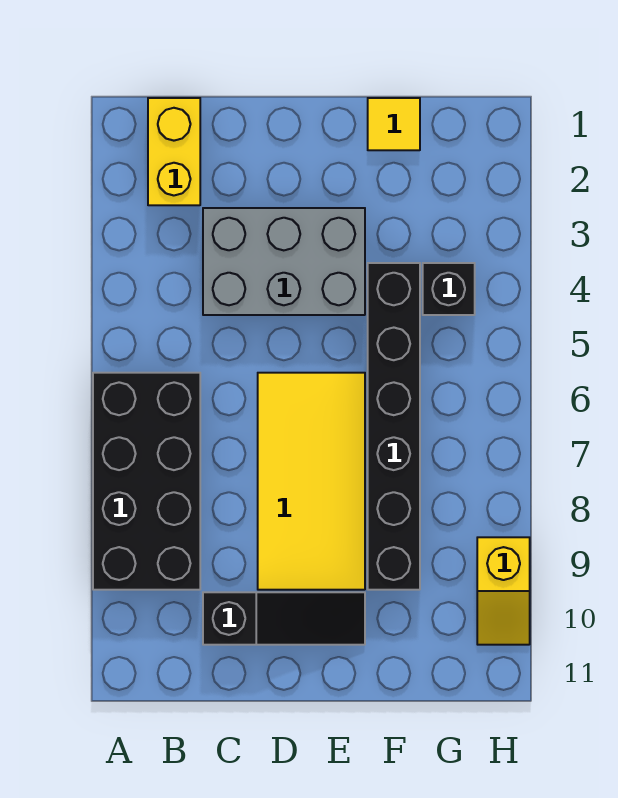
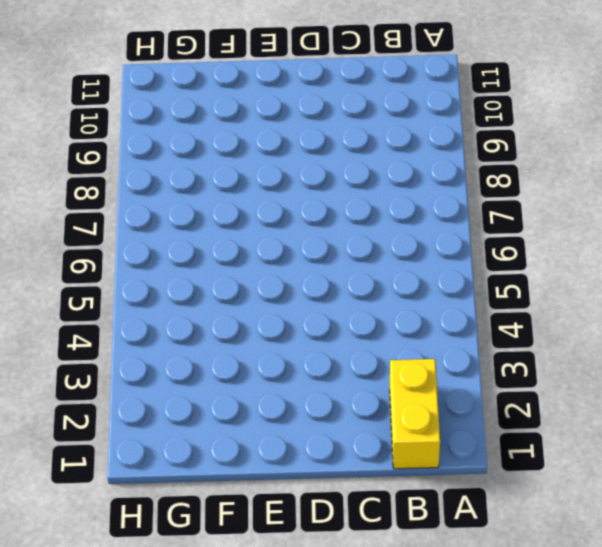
none -> black brick A6:B9 level 1
none -> grey brick C3:E4 level 1

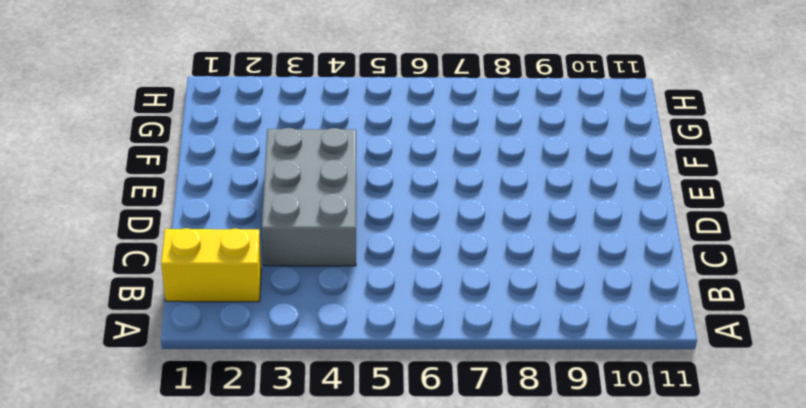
none -> black brick A6:B9 level 1
none -> black slope C10:E10 level 1 top C

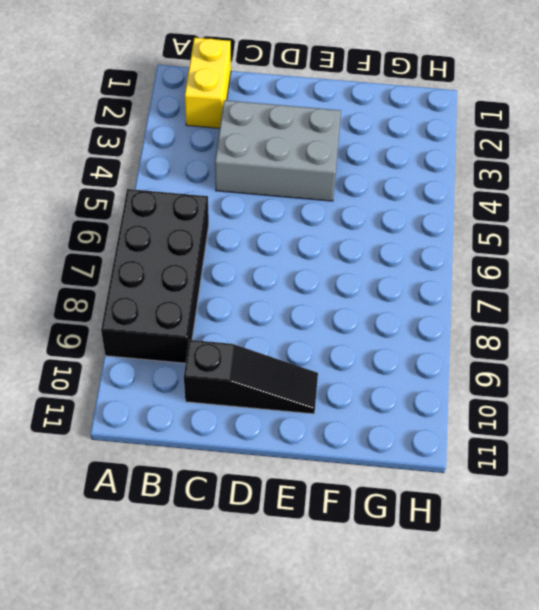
none -> yellow tile D6:E9 level 1
none -> yellow tile F1 level 1

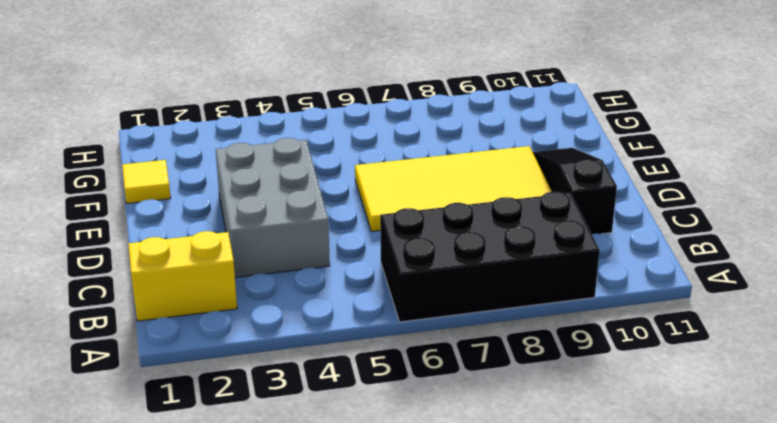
none -> black brick F4:F9 level 1
none -> black brick G4 level 1

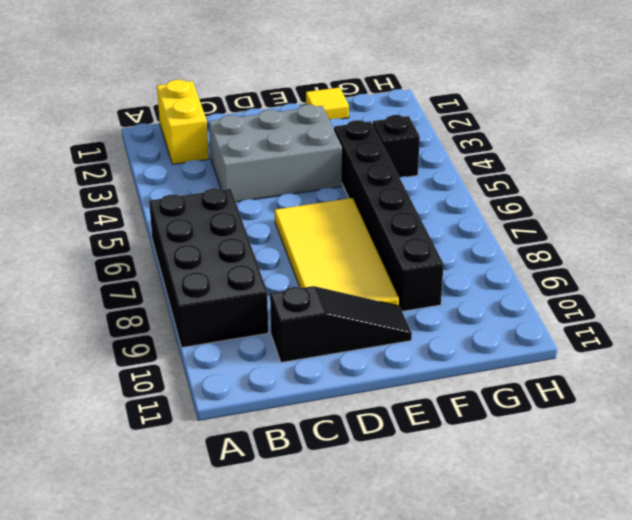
none -> yellow slope H9:H10 level 1 top 9

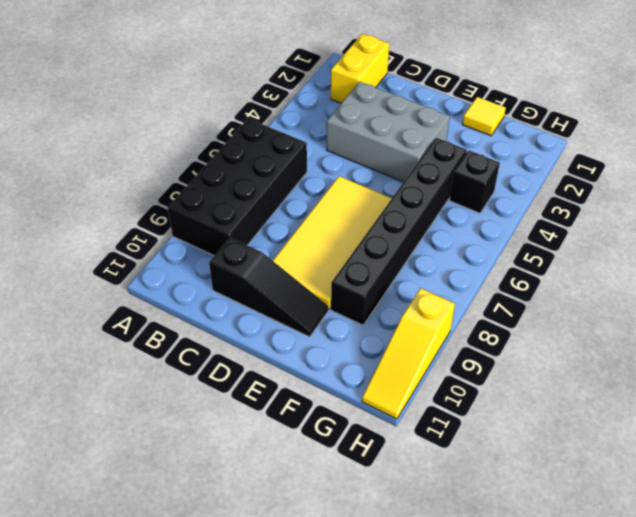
yellow slope H9:H11 level 1 top 9 -> yellow slope H9:H10 level 1 top 9

